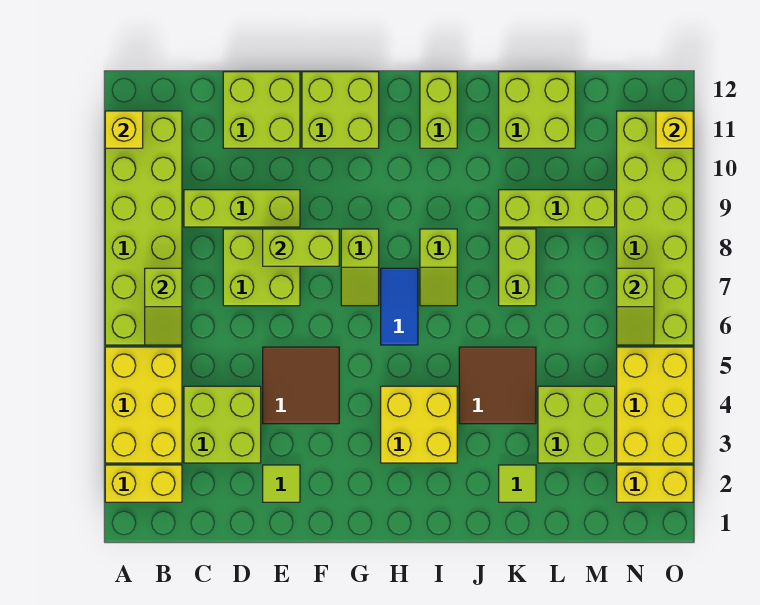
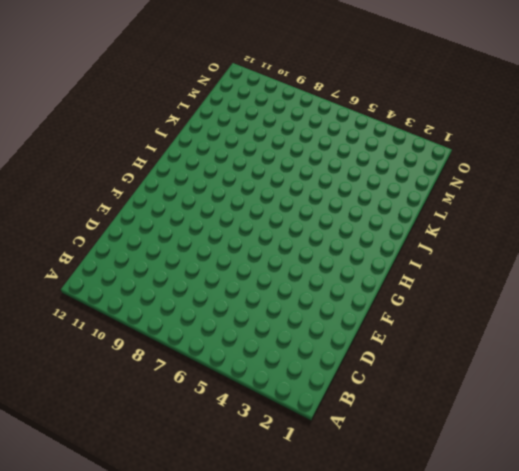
none -> yellow brick A2:B2 level 1
none -> yellow brick A3:B5 level 1
none -> lime brick A6:B11 level 1

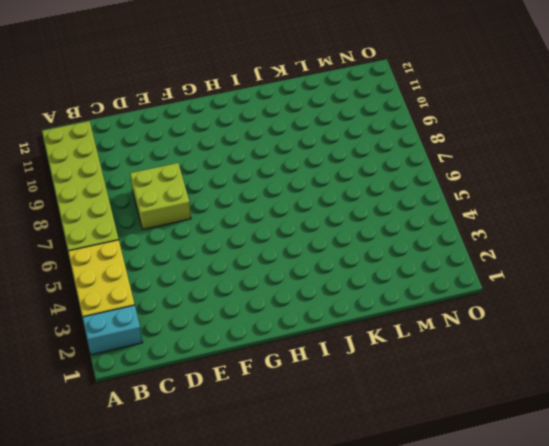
cyan brick A2:B2 level 1 -> yellow brick A2:B2 level 1
none -> lime brick C3:D4 level 1
none -> lime brick C9:E9 level 1
none -> lime brick D11:E12 level 1

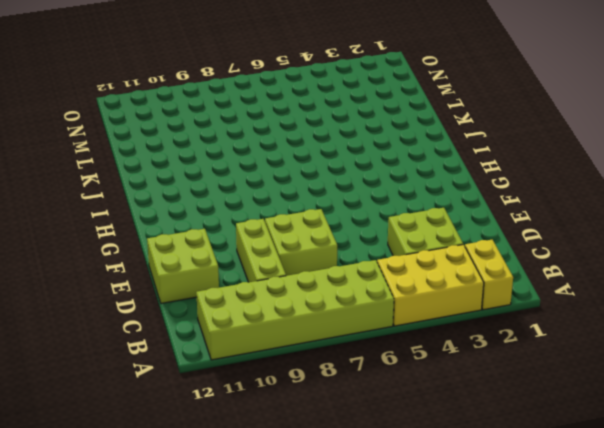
none -> lime tile E2 level 1
none -> brown tile E4:F5 level 1
none -> lime brick F11:G12 level 1

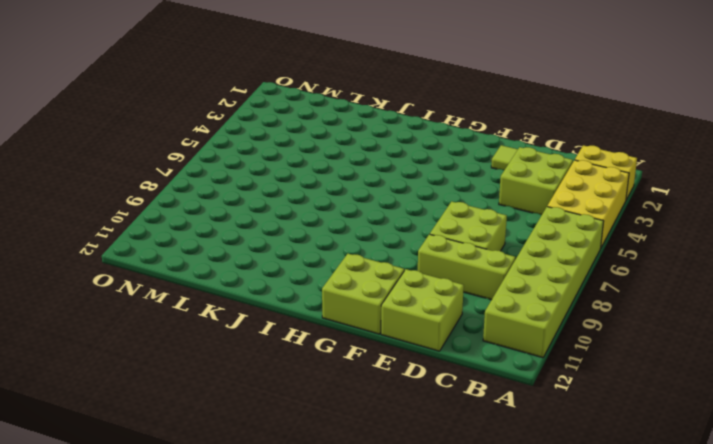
none -> brown tile E4:F5 level 1
none -> lime slope G7:G8 level 1 top 8
none -> yellow brick H3:I4 level 1

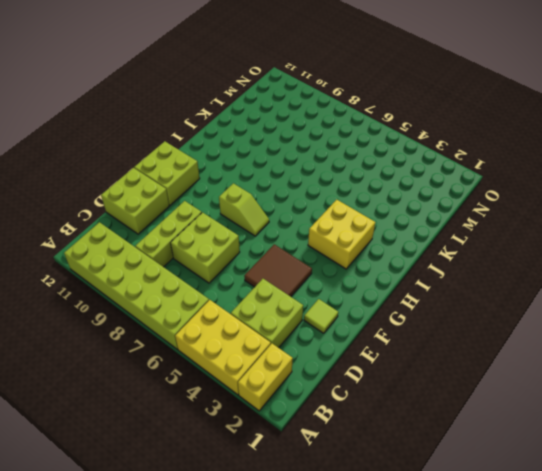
none -> blue tile H6:H7 level 1
none -> lime slope I7:I8 level 1 top 8
none -> lime brick I11:I12 level 1

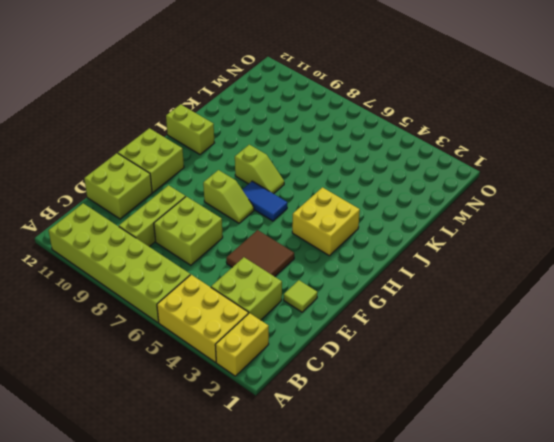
none -> brown tile J4:K5 level 1
none -> lime tile K2 level 1
none -> lime brick K7:K8 level 1

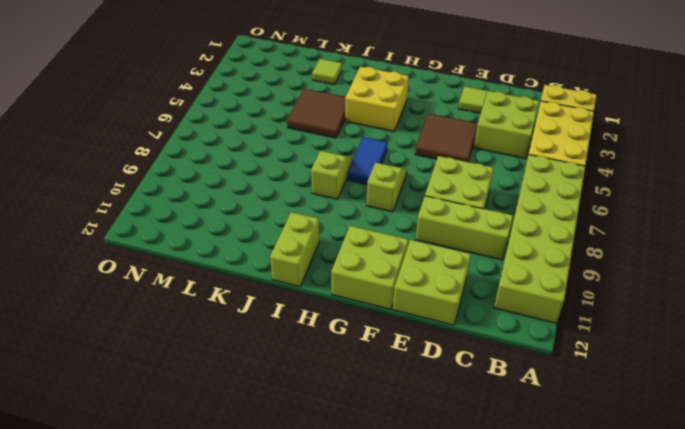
none -> lime brick K7:K8 level 1
none -> lime brick K9:M9 level 1
none -> lime brick K11:L12 level 1

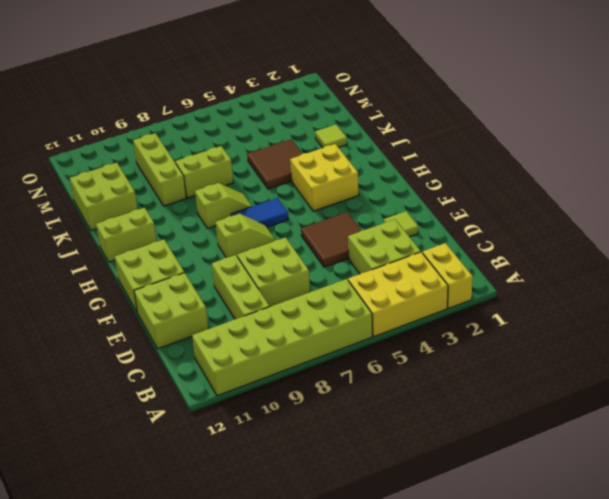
none -> lime brick L3:M4 level 1
none -> yellow brick N2:O2 level 1
none -> yellow brick N3:O5 level 1

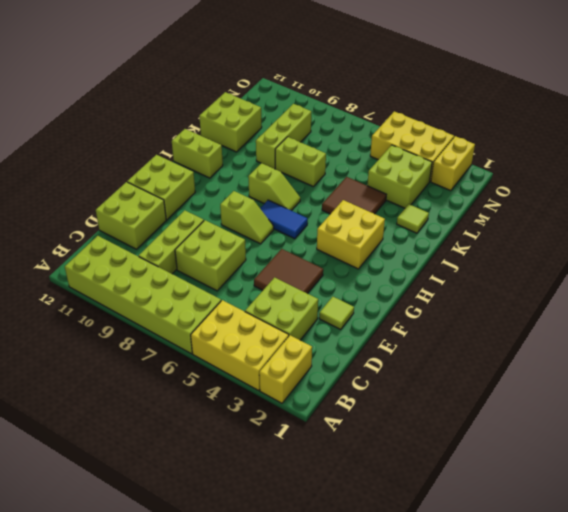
none -> lime brick N6:O11 level 1
none -> yellow brick A11 level 2
none -> lime slope B6:B7 level 2 top 7

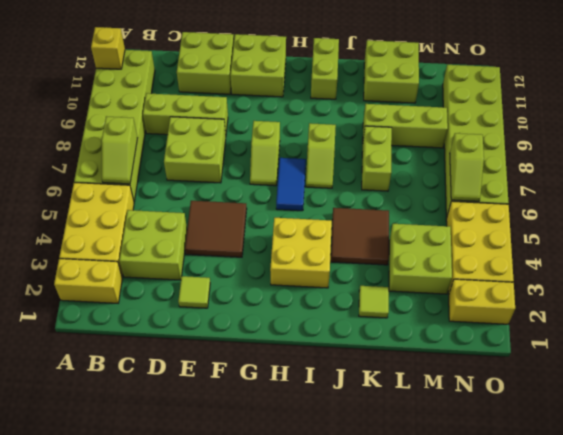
none -> lime brick E8:F8 level 2
none -> yellow brick O11 level 2

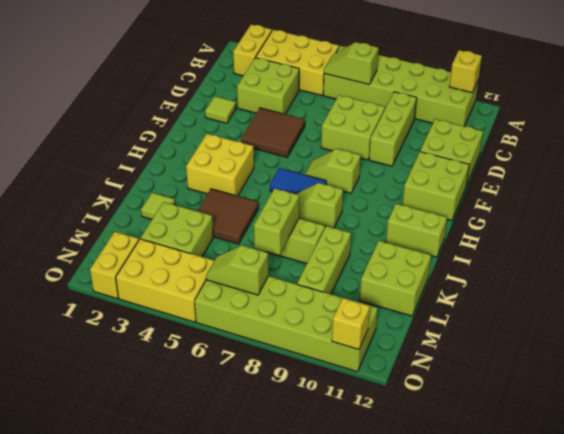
lime brick K7:L7 level 2 -> lime brick E8:F8 level 2

